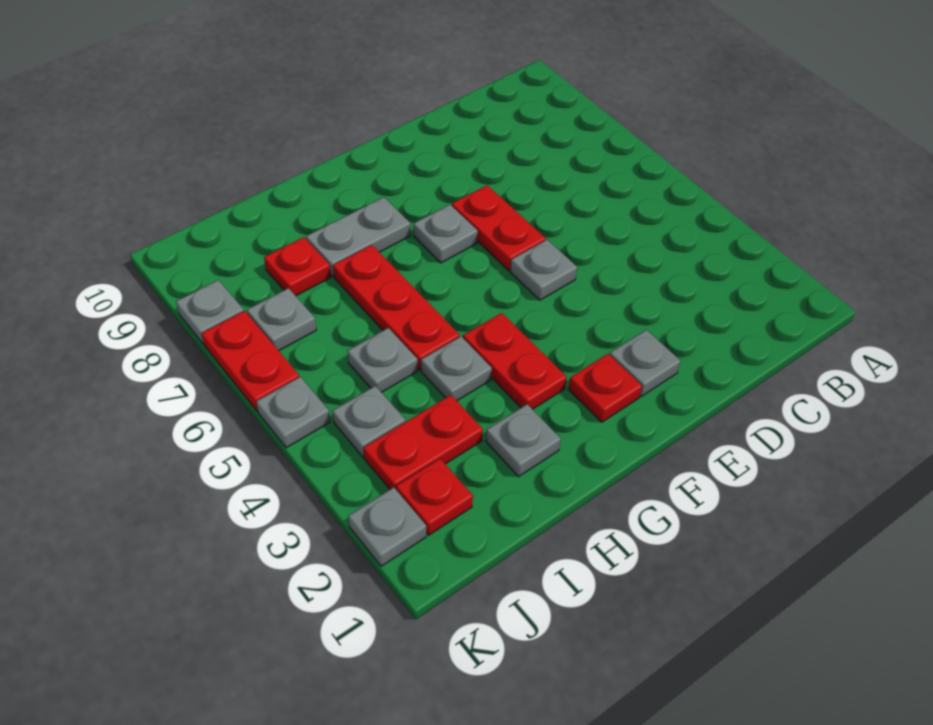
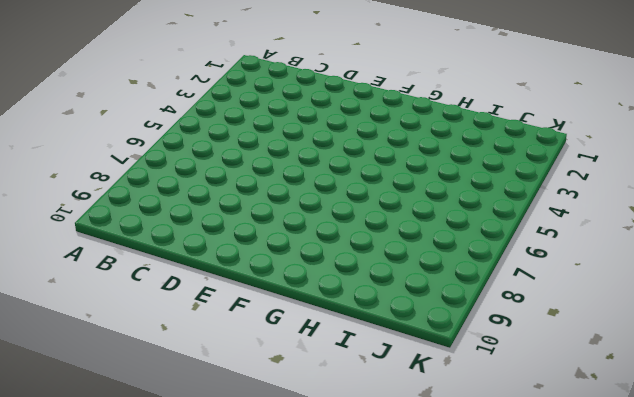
none -> grey plate E2 level 1
none -> grey plate E5 level 1
none -> red plate E6:E7 level 1

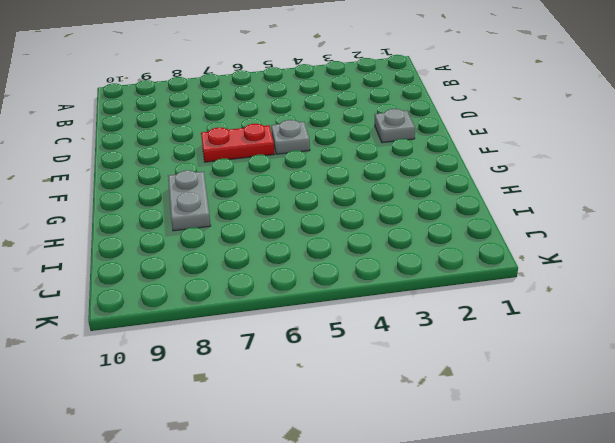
none -> red plate F2 level 1
none -> grey plate F7 level 1
none -> red plate G3:G4 level 1

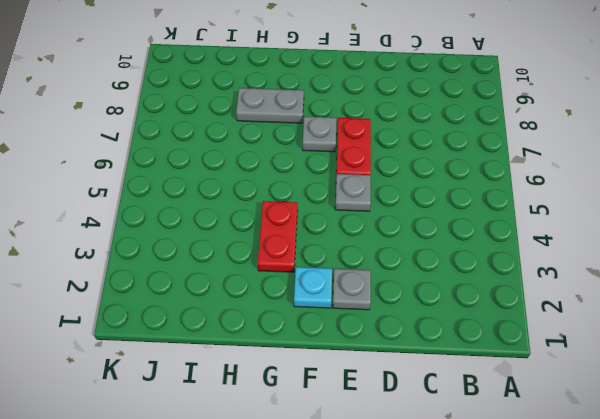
cyan plate F2 level 1 -> red plate F2 level 1
none -> grey plate H2 level 1
none -> grey plate H4 level 1
none -> red plate H5:H7 level 1

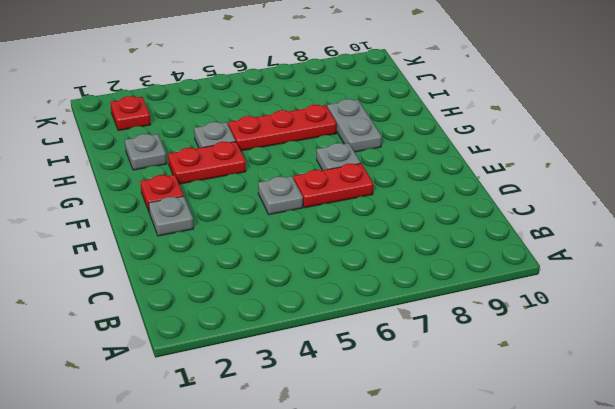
none -> red plate I3:J3 level 1
none -> grey plate I5 level 1
none -> red plate I8 level 1

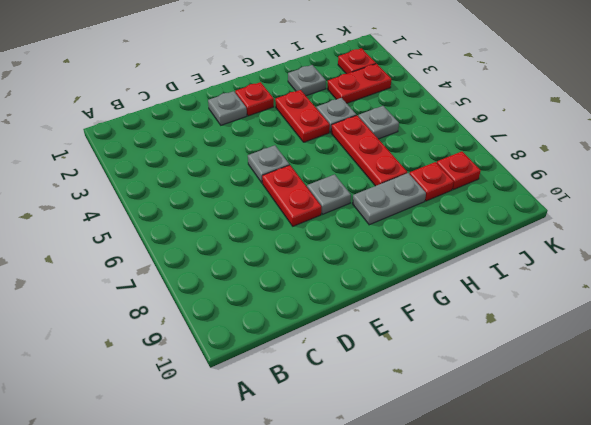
red plate J8 level 1 -> none
none -> grey plate J4 level 1
none -> grey plate J7 level 1
none -> grey plate K2 level 1

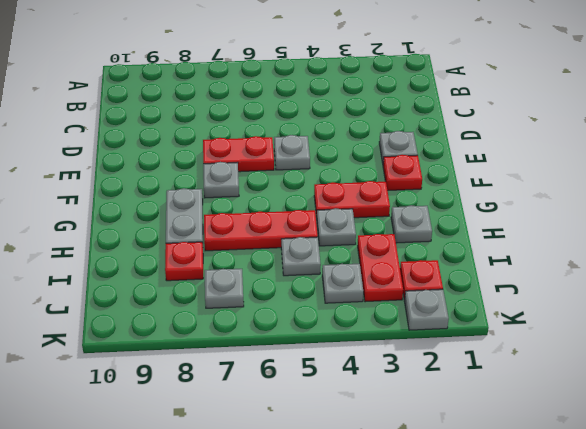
none -> grey plate K5 level 1
none -> red plate K6:K7 level 1
none -> grey plate K8 level 1

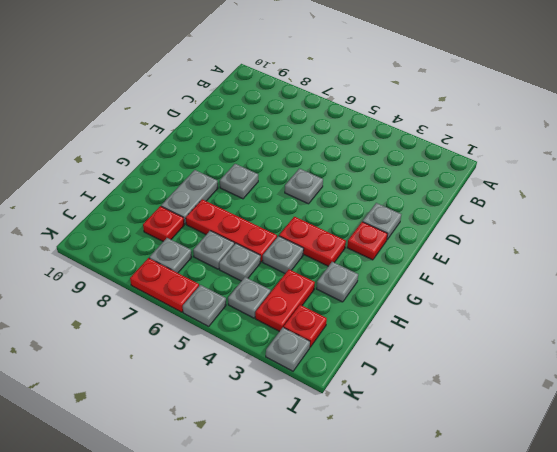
grey plate I6 level 1 -> grey plate K8 level 1
none -> red plate E6:E7 level 1

